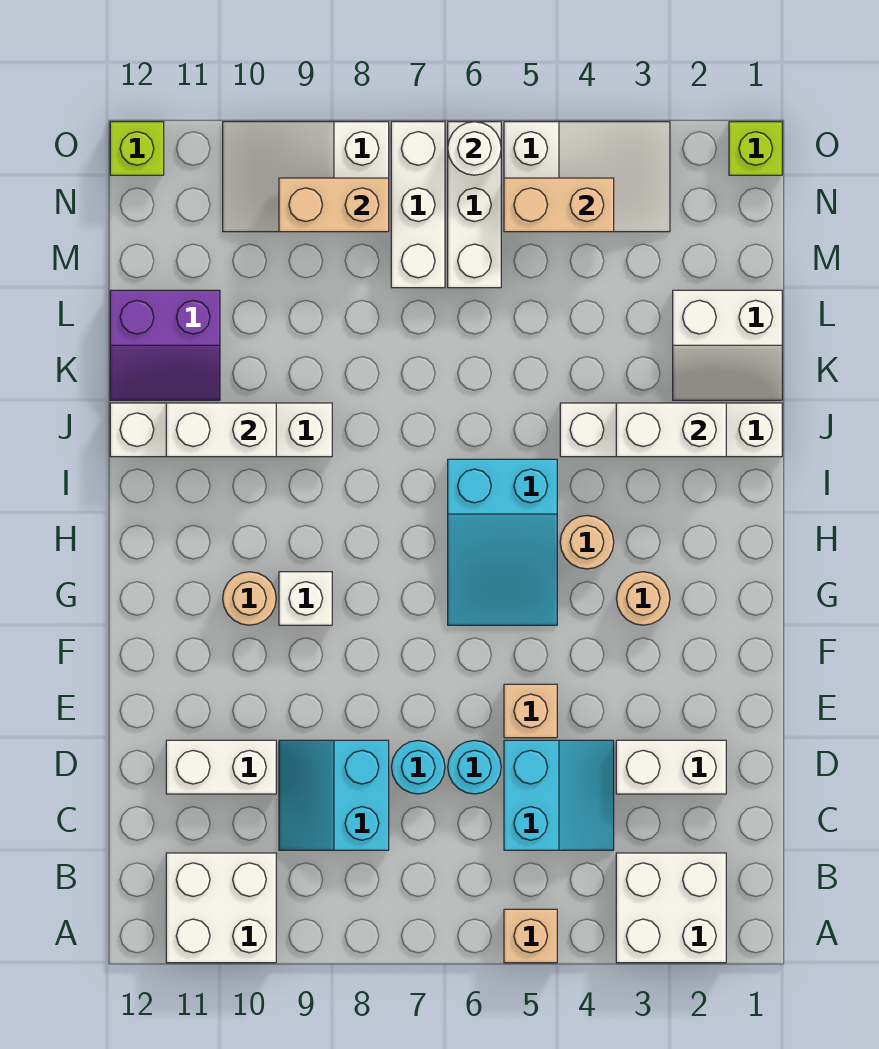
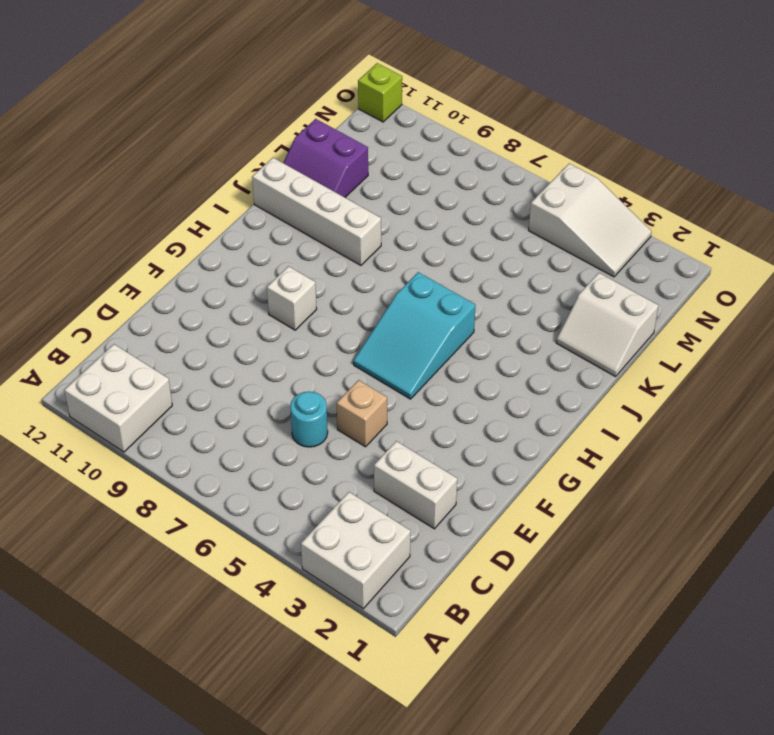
none -> tan brick A5 level 1
none -> cyan slope C4:D5 level 1 top 5
none -> cyan slope C8:D9 level 1 top 8
none -> cyan round brick D7 level 1

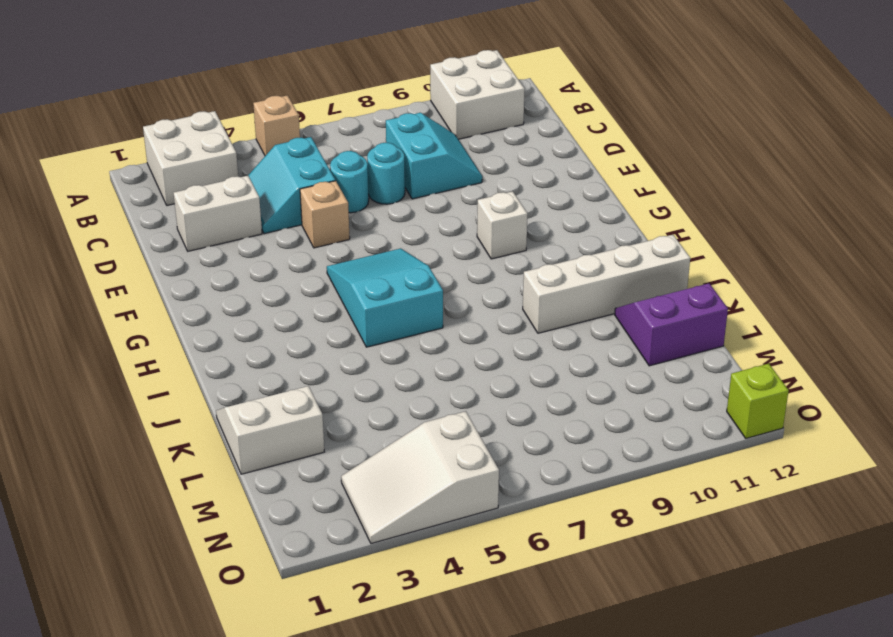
none -> white brick D10:D11 level 1
none -> tan round brick G3 level 1
none -> tan round brick G10 level 1
none -> tan round brick H4 level 1

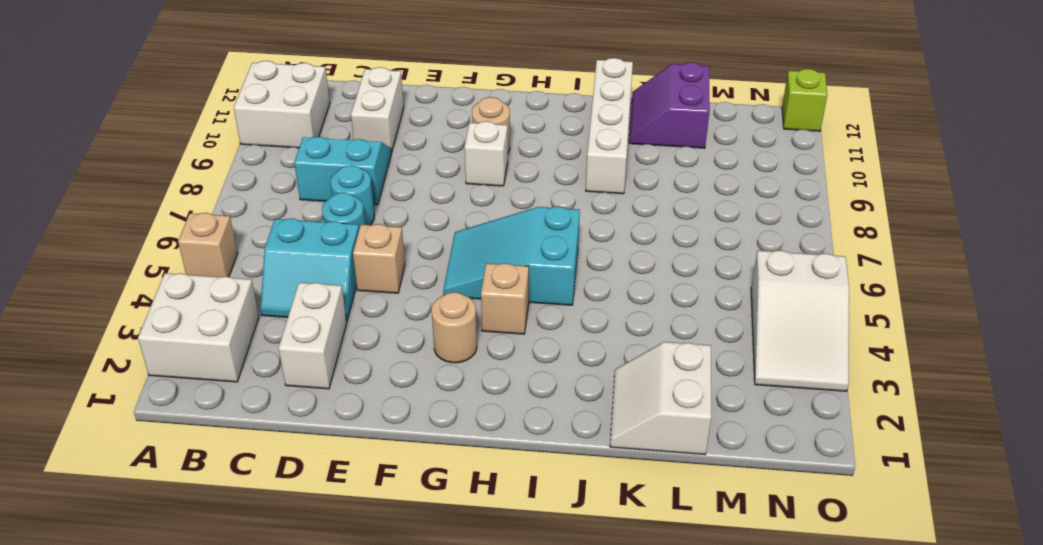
tan brick H4 level 1 -> tan round brick H4 level 1
none -> white brick J1:J4 level 1
none -> white brick M6:O6 level 1
none -> white brick M7:O7 level 1
none -> white slope N8:O10 level 1 top 8

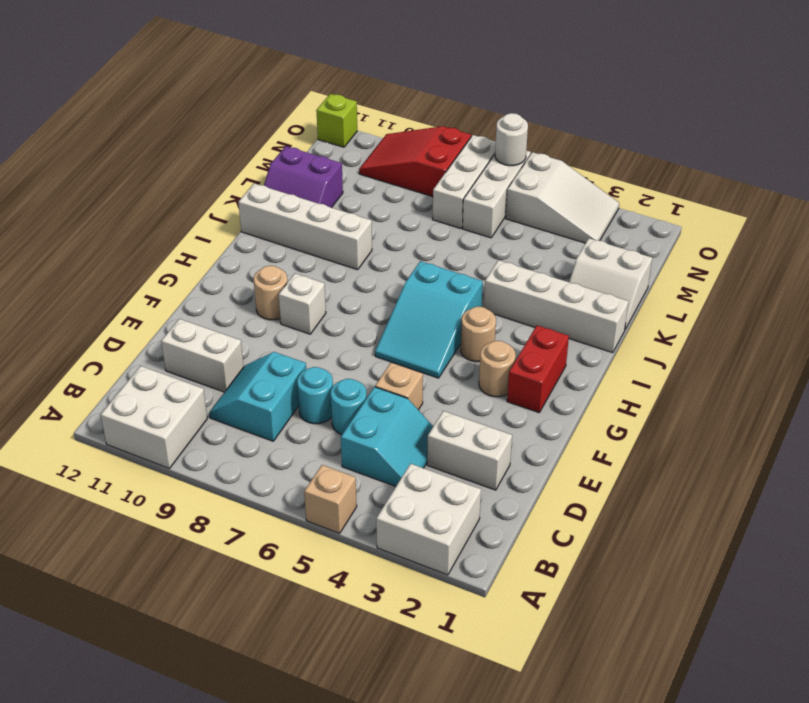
red brick G2:H2 level 1 -> none
red slope N8:O10 level 1 top 8 -> white slope N8:O10 level 1 top 8
none -> lime brick O1 level 1
none -> white brick J2:J3 level 2
none -> white brick J10:J11 level 2
none -> tan brick N4:N5 level 2

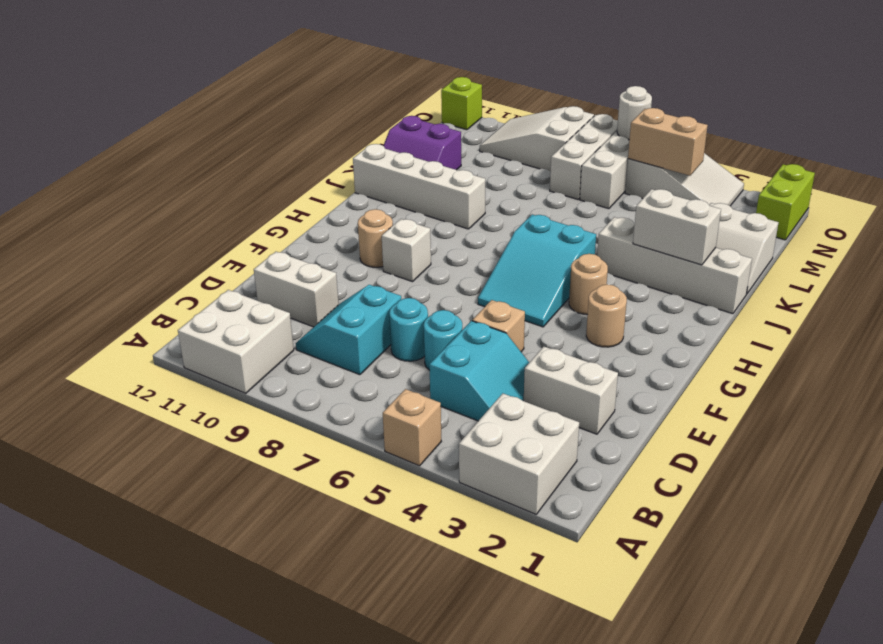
lime brick N1:O1 level 1 -> lime brick O1 level 1
none -> white brick J10:J11 level 2
none -> tan brick N8:N9 level 2

